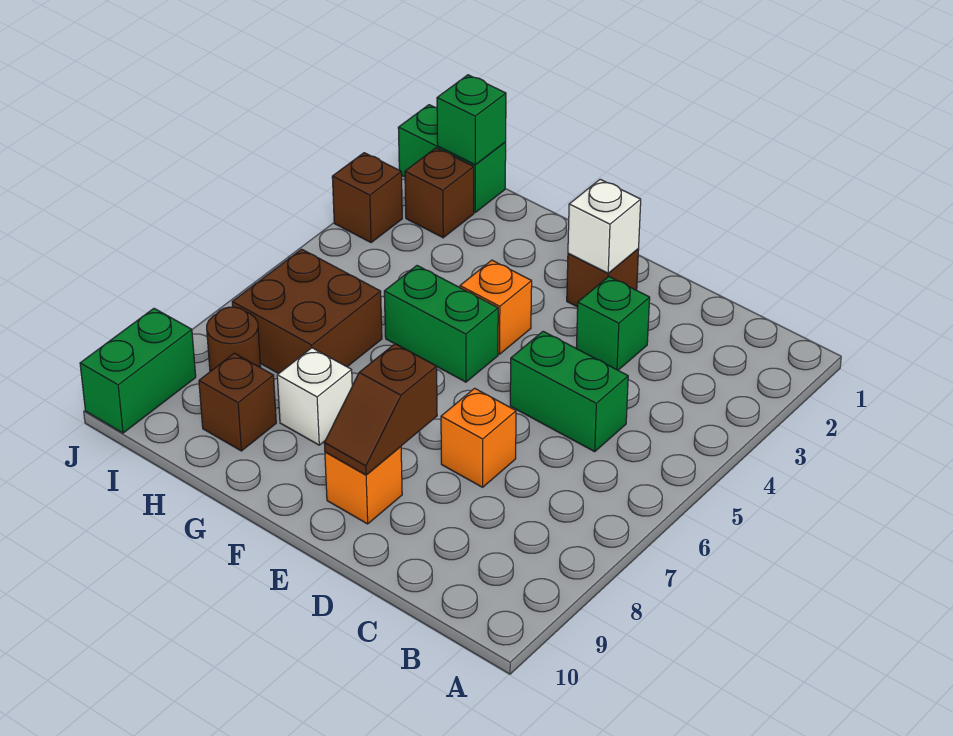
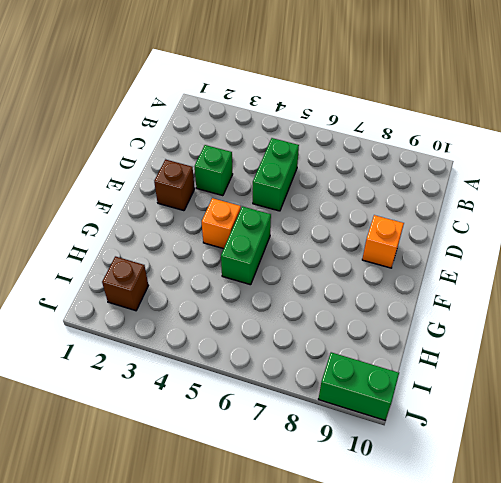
none -> orange brick D7 level 1
none -> white brick G8 level 1
none -> brown brick H6:I7 level 1

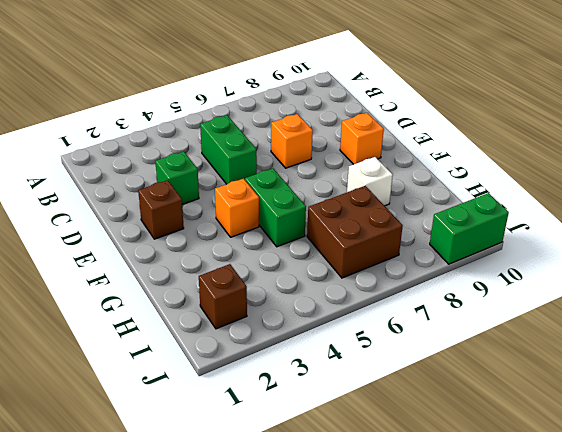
none -> brown brick H9 level 1
none -> green brick I1:J1 level 1
none -> brown round brick I8 level 1

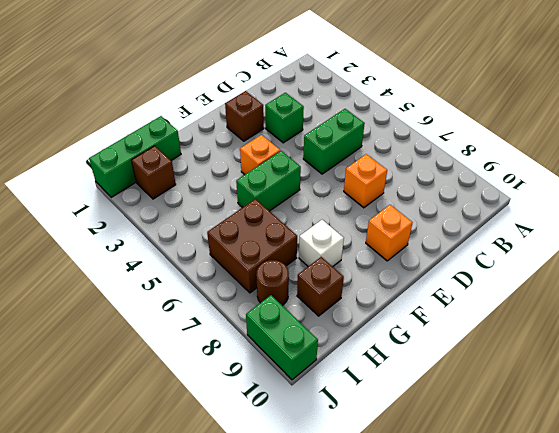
green brick H1:J1 level 1 -> green brick I1:J1 level 1
none -> brown brick J3 level 1
none -> white brick E2 level 2
none -> brown slope E8:E9 level 2 top 8

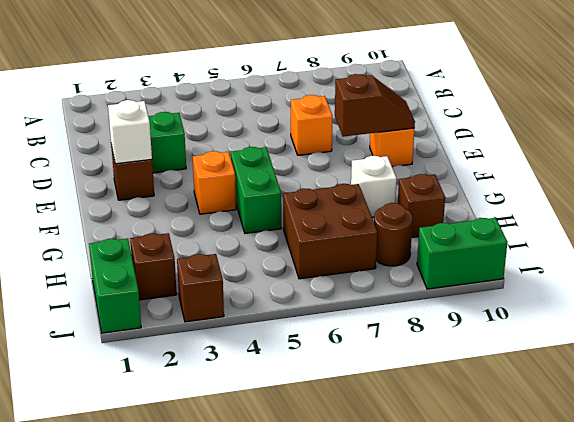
none -> green brick C5:D5 level 1
none -> green brick I1 level 2

